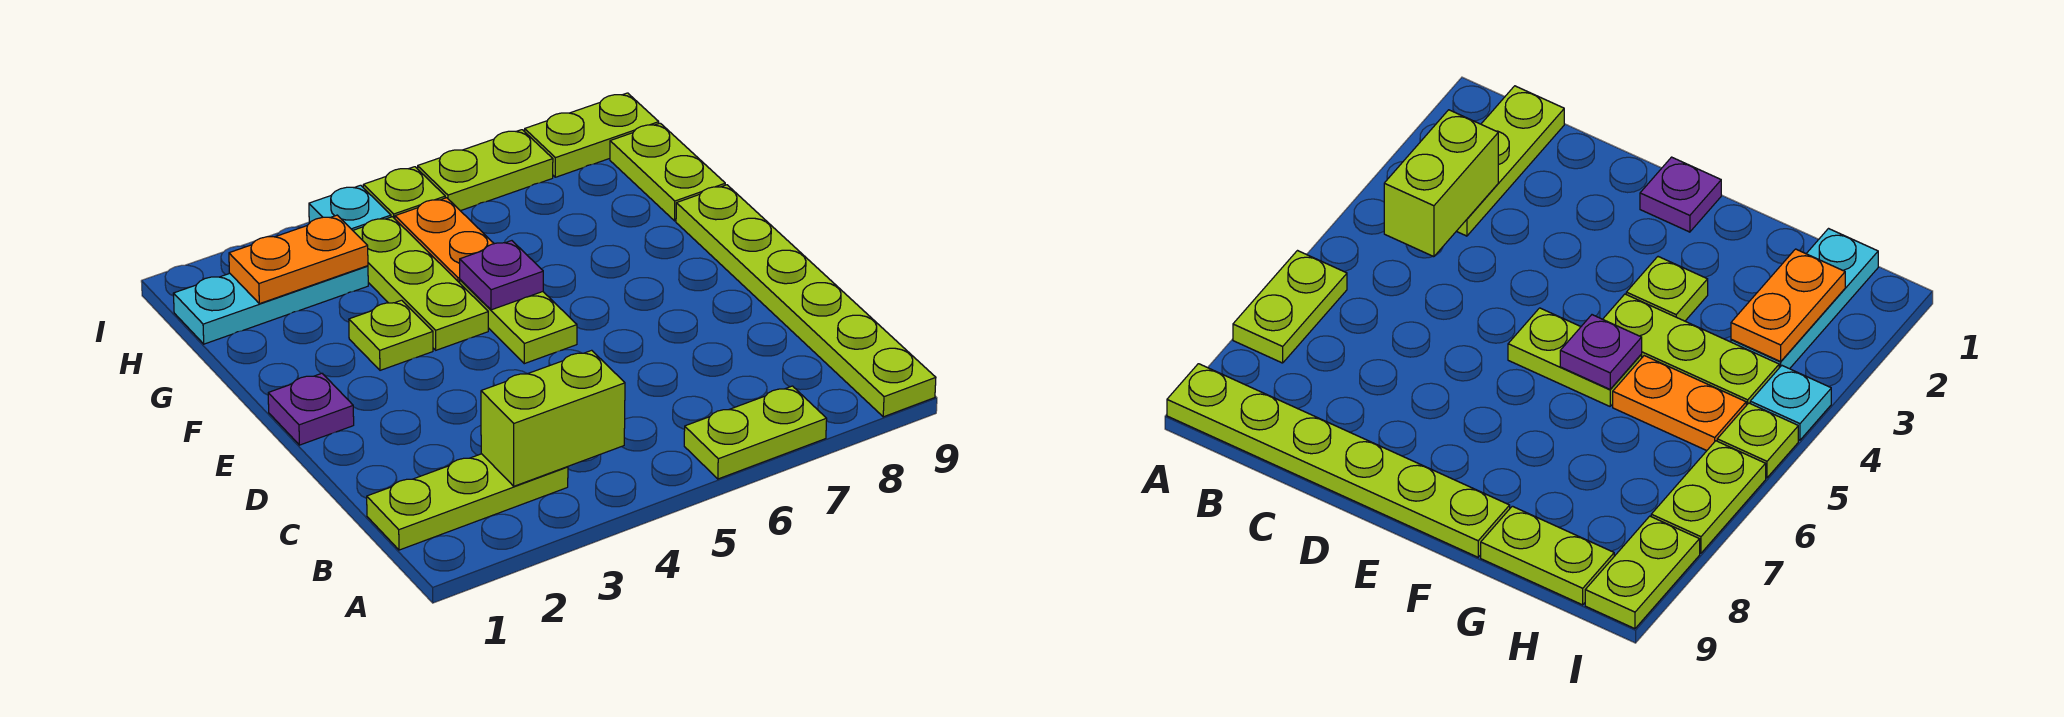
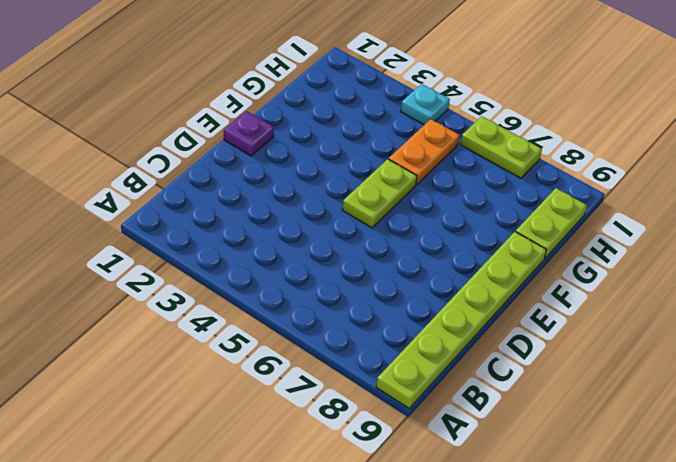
none -> lime plate A6:A7 level 1
none -> lime plate B1:B3 level 1
none -> lime plate F3 level 1

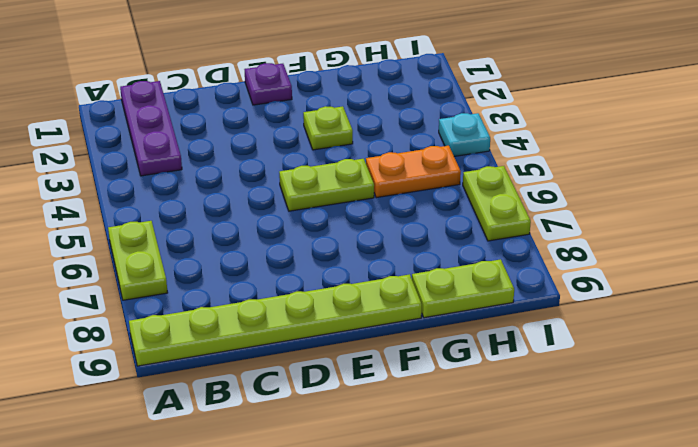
purple plate B1:B3 level 1 -> lime plate B1:B3 level 1
none -> lime plate F4:H4 level 1
none -> cyan plate H1:H3 level 1
none -> lime plate I5 level 1

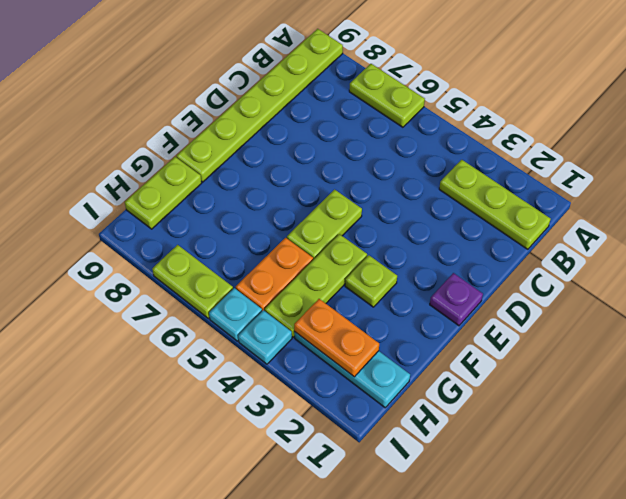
cyan plate I5 level 1 -> lime plate I5 level 1
none -> lime plate I8:I9 level 1
none -> lime brick B3:B4 level 2
none -> purple plate F5 level 2

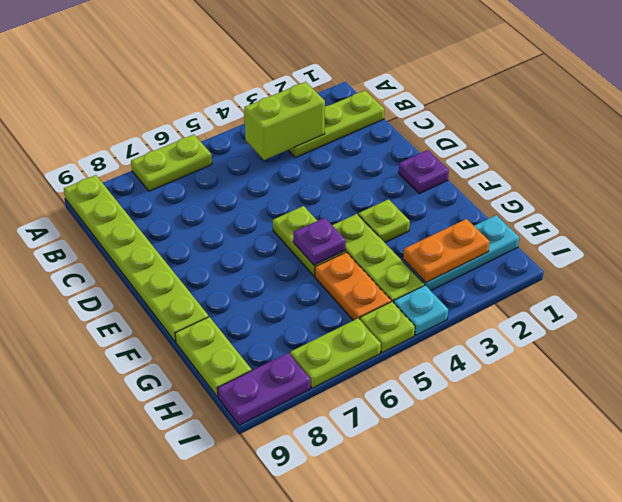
purple plate I8:I9 level 1 -> lime plate I8:I9 level 1

